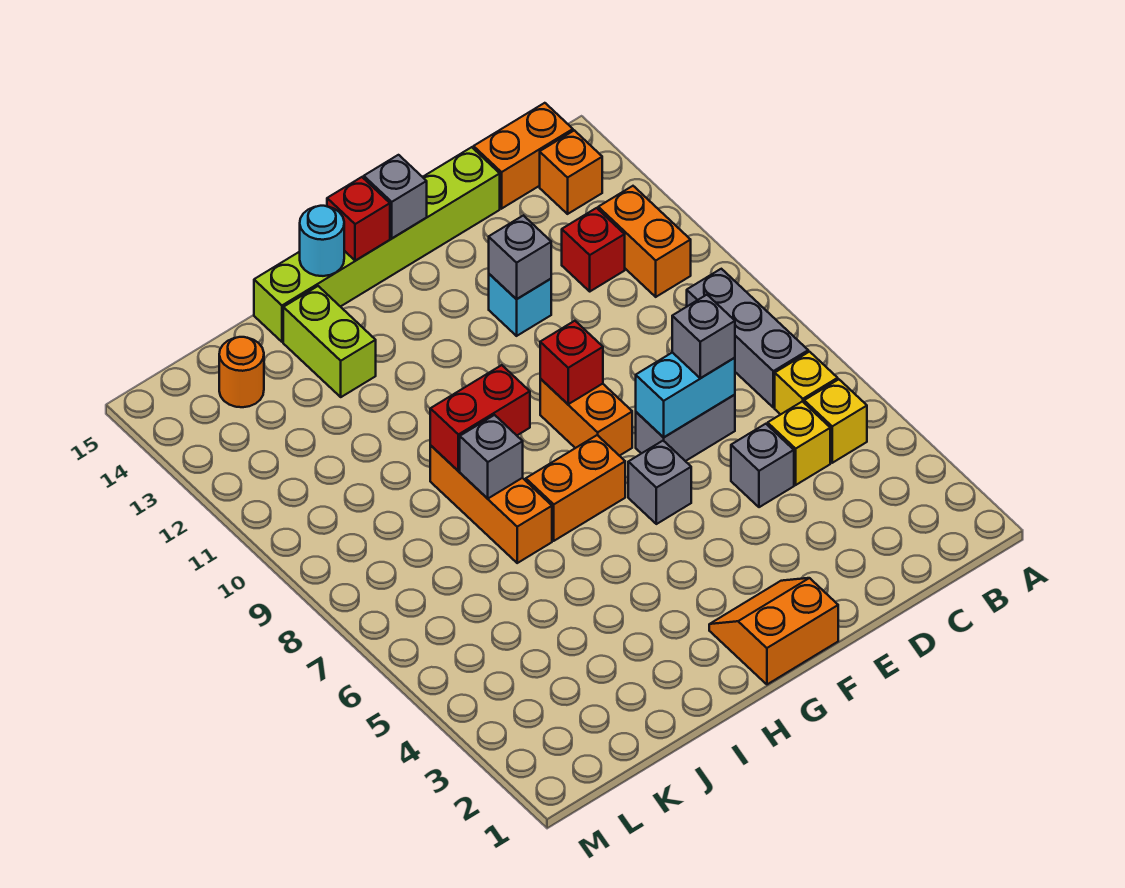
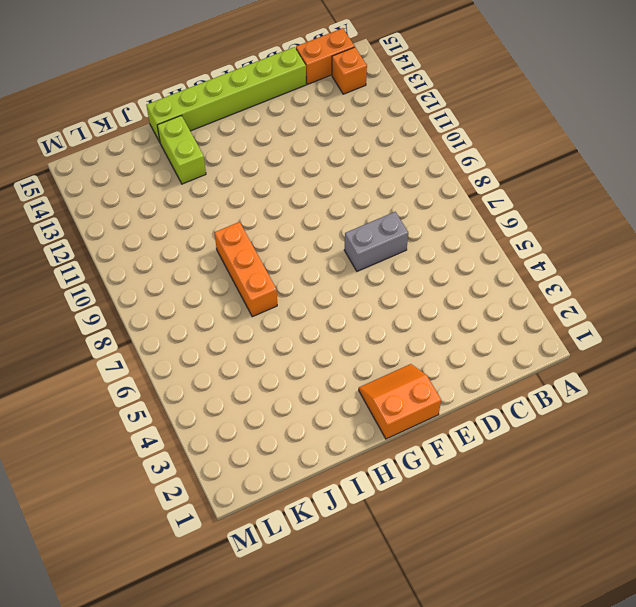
none -> yellow brick B5 level 1
none -> yellow brick B6 level 1
none -> grey brick B7:B9 level 1

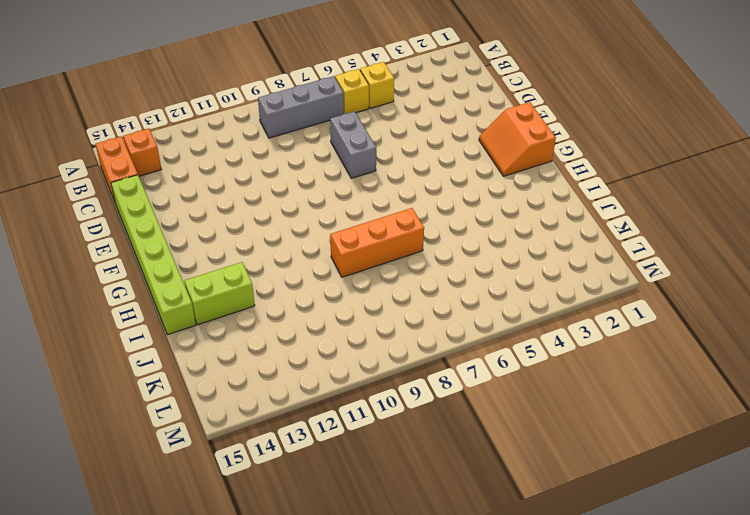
none -> orange brick B11:B12 level 1
none -> yellow brick C5 level 1
none -> red brick C12 level 1

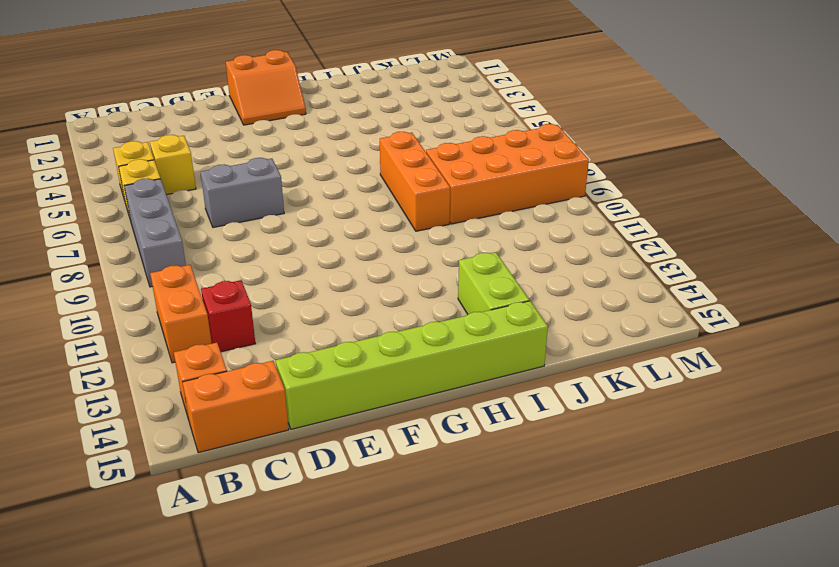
orange brick J8:M9 level 1 -> none
none -> grey brick D5 level 1
none -> cyan brick E12 level 1
none -> grey brick F6 level 1

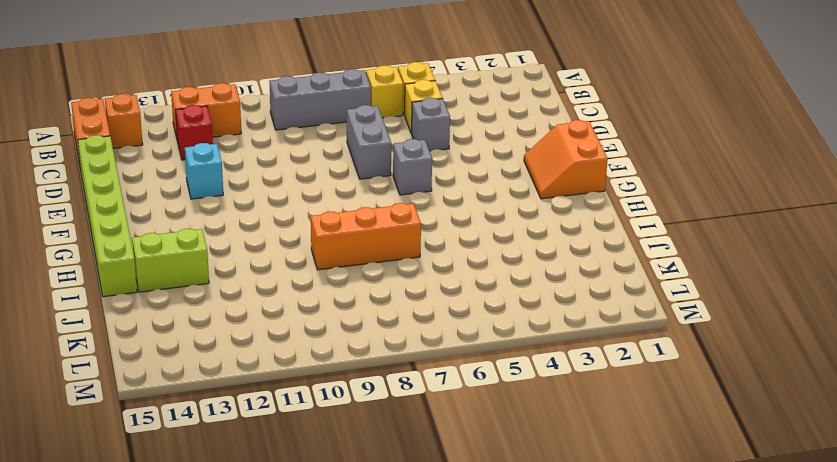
none -> orange brick F8:F9 level 1
none -> orange brick G7:H7 level 1
none -> orange round brick K14 level 1

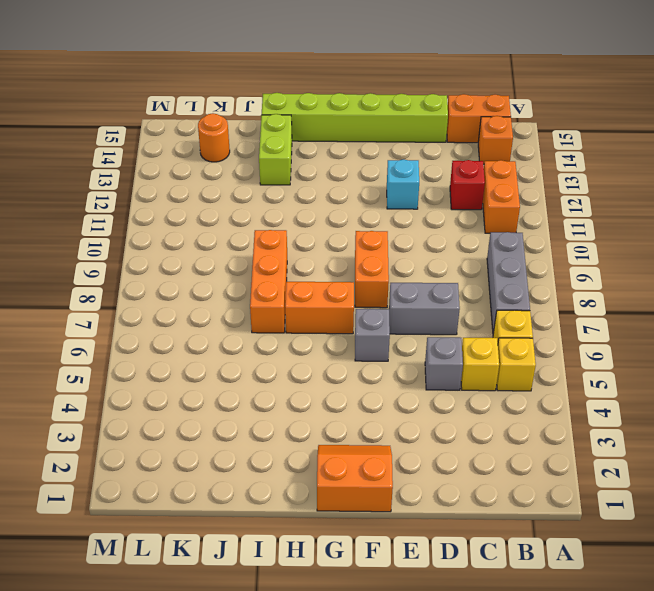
none -> cyan brick D7:E7 level 2
none -> grey brick E12 level 2
none -> red brick F9 level 2

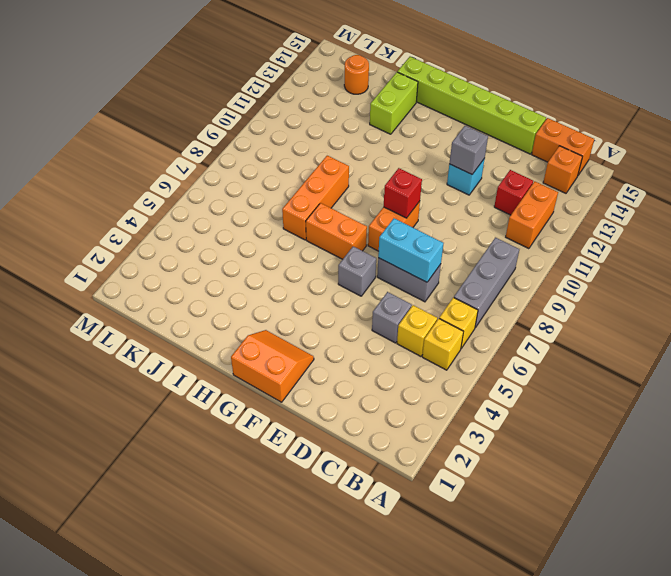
none -> grey brick F15 level 2
none -> red brick G15 level 2
none -> red brick H9:I9 level 2

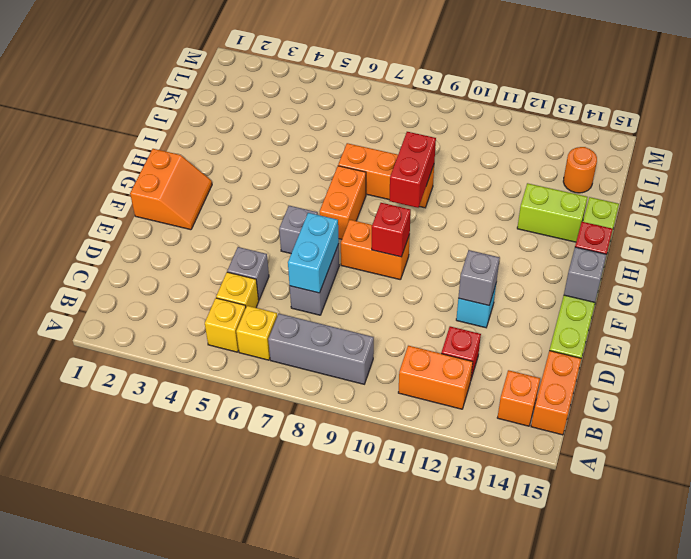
none -> cyan round brick H15 level 2
none -> grey brick I8 level 2
none -> grey brick D7 level 3

